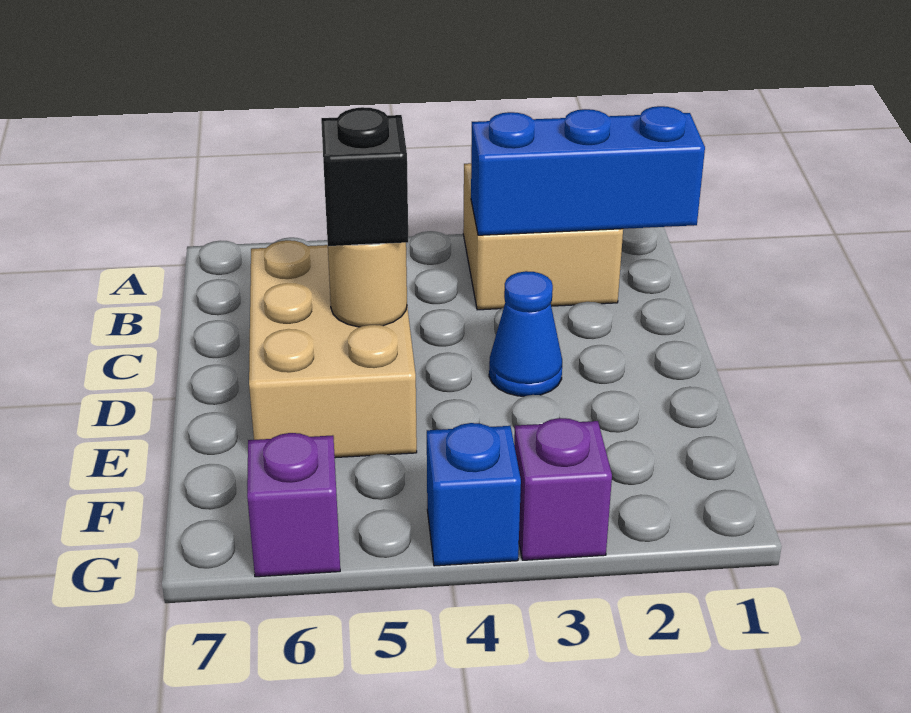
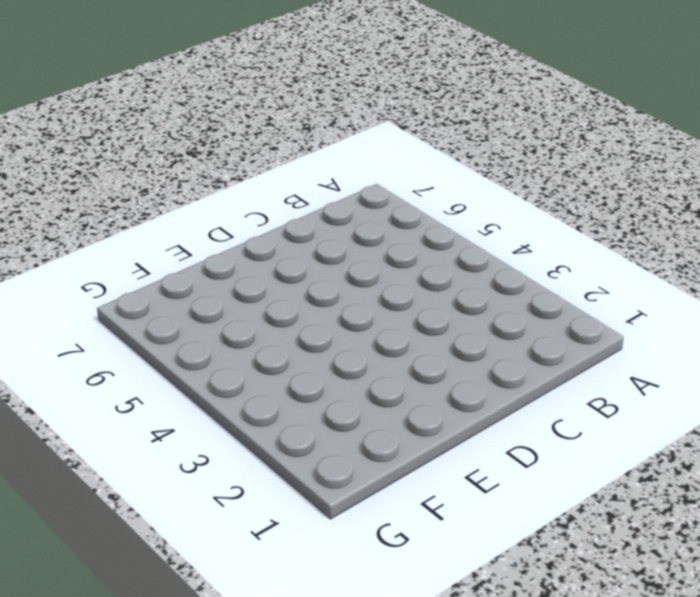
none -> tan brick A2:B3 level 1
none -> tan brick C5:E6 level 1

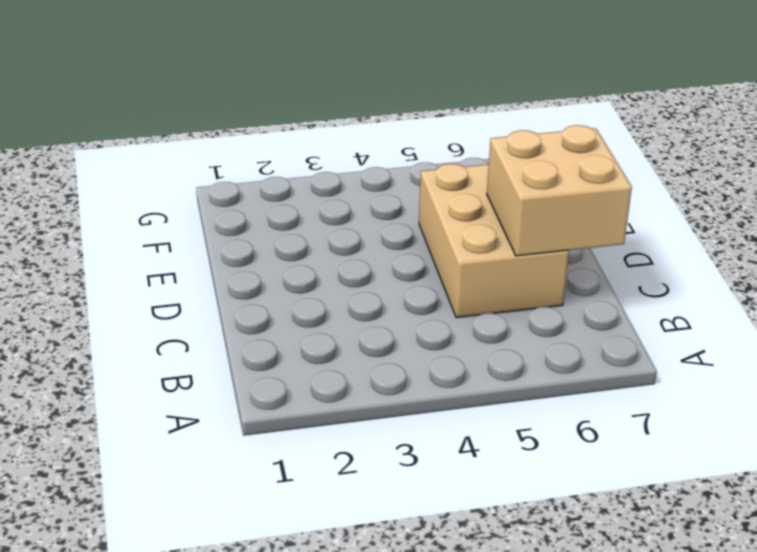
tan brick C6:D7 level 2 -> tan brick A2:B3 level 1
none -> blue cone D3 level 1
none -> purple brick G3 level 1

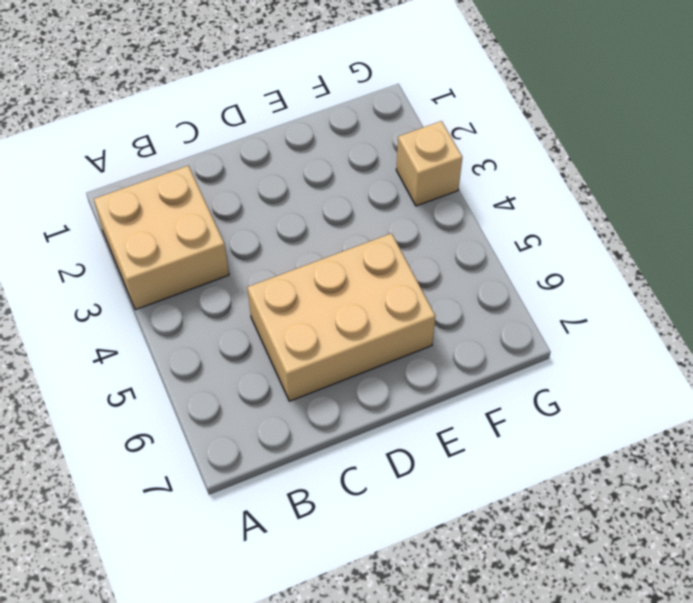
tan brick G3 level 1 -> purple brick G3 level 1
none -> blue cone D3 level 1
none -> blue brick G4 level 1

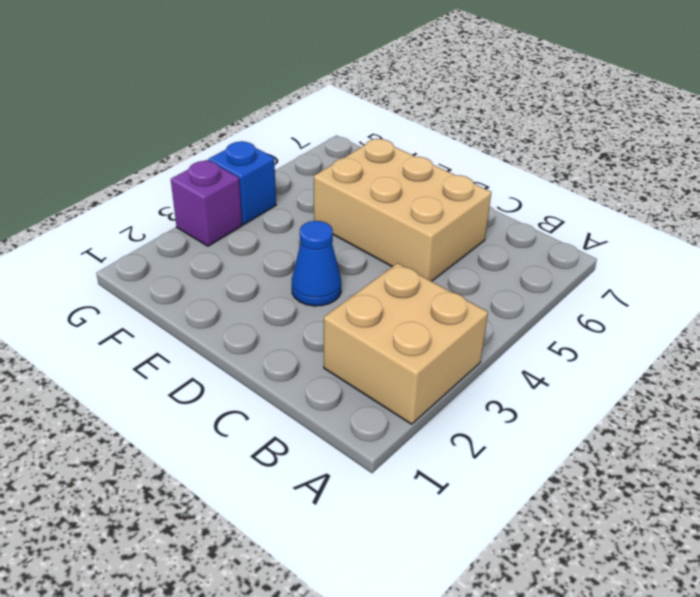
none -> purple brick G6 level 1
none -> blue brick B1:B3 level 2

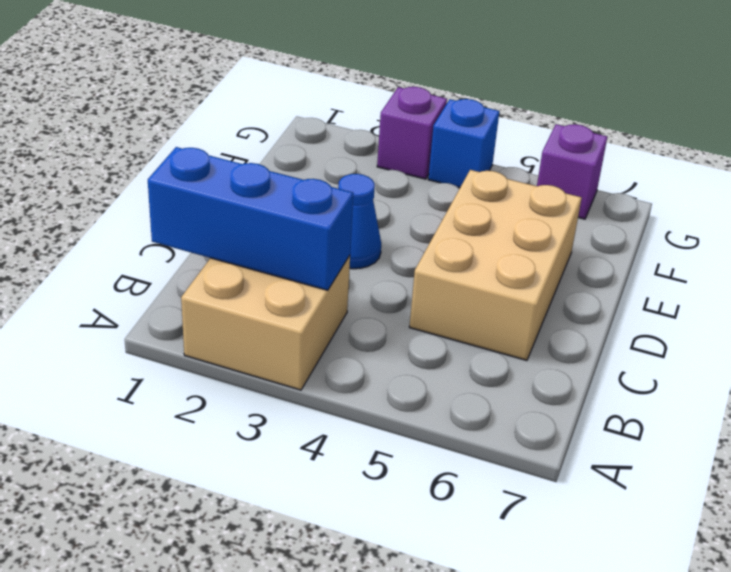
none -> tan round brick D5 level 2
none -> black brick D5 level 3

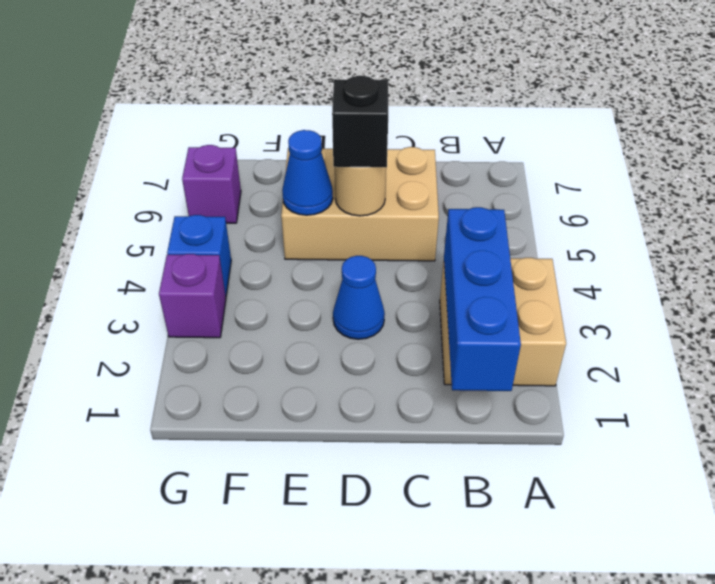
blue cone E5 level 2 -> none

